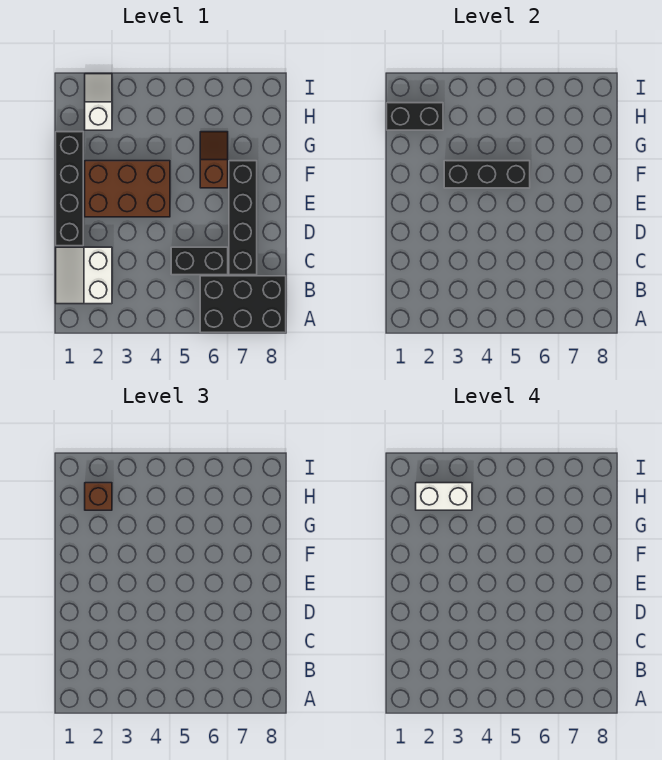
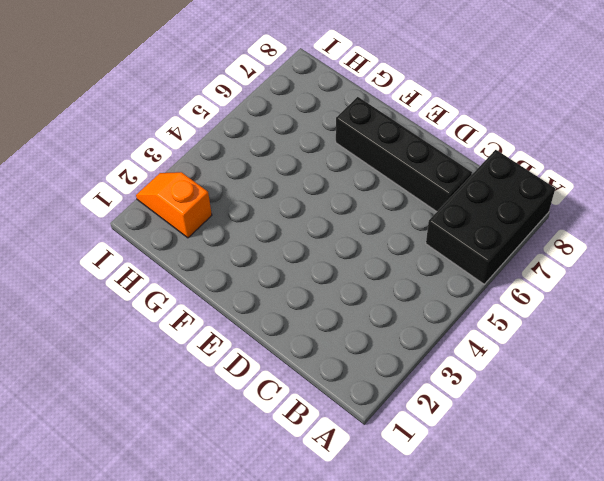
orange slope H2:I2 level 1 top H -> white slope H2:I2 level 1 top H
none -> white slope B1:C2 level 1 top 2
none -> black brick C5:C6 level 1
none -> black brick D1:G1 level 1

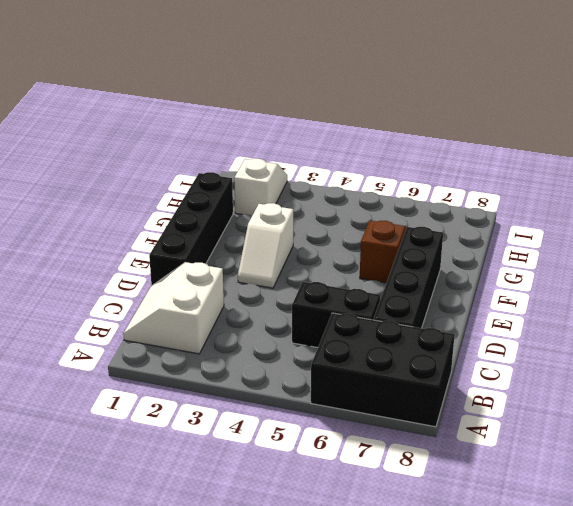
white slope E3:F3 level 1 top F -> brown brick E2:F4 level 1
none -> black brick F3:F5 level 2
none -> black brick H1:H2 level 2
none -> brown brick H2 level 3

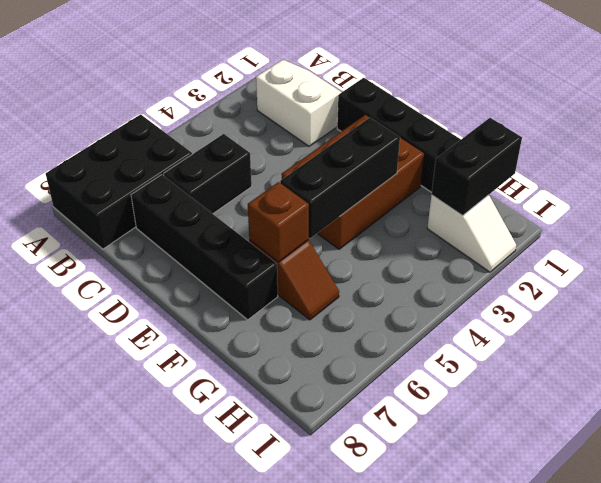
brown brick F6 level 2 -> brown brick H2 level 3
none -> white brick H2:H3 level 4

